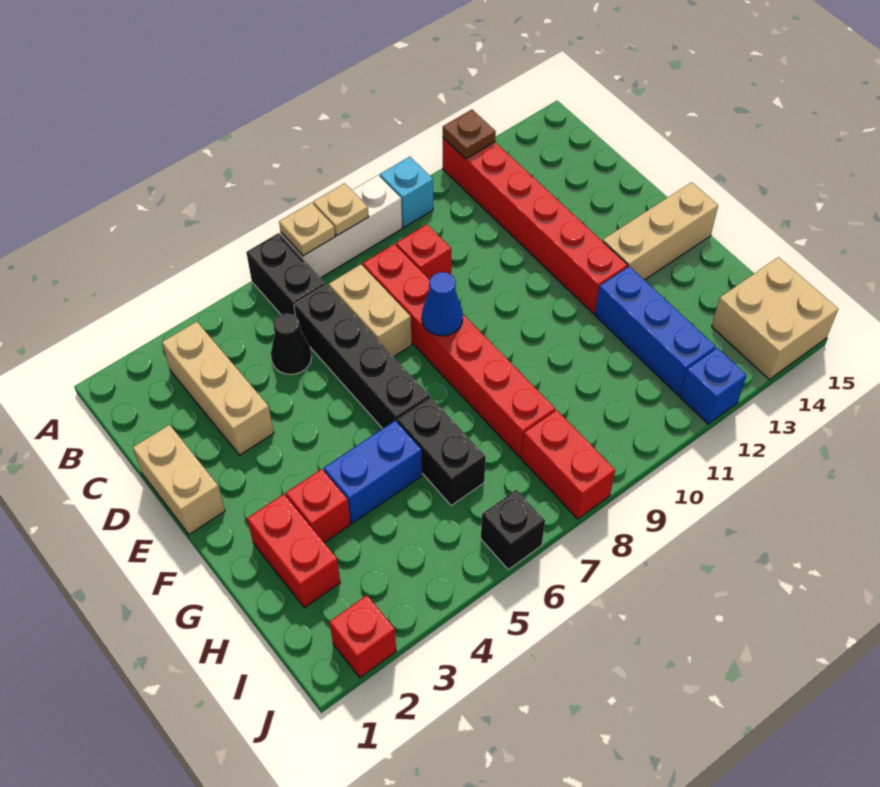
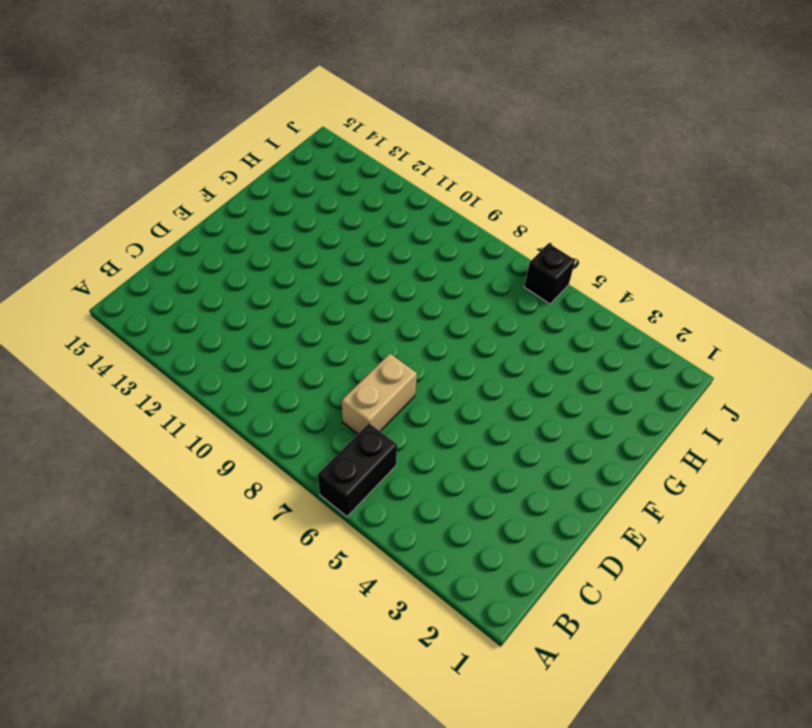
none -> white brick A7:A9 level 1
none -> cyan brick A10 level 1
none -> red brick A12:F12 level 1

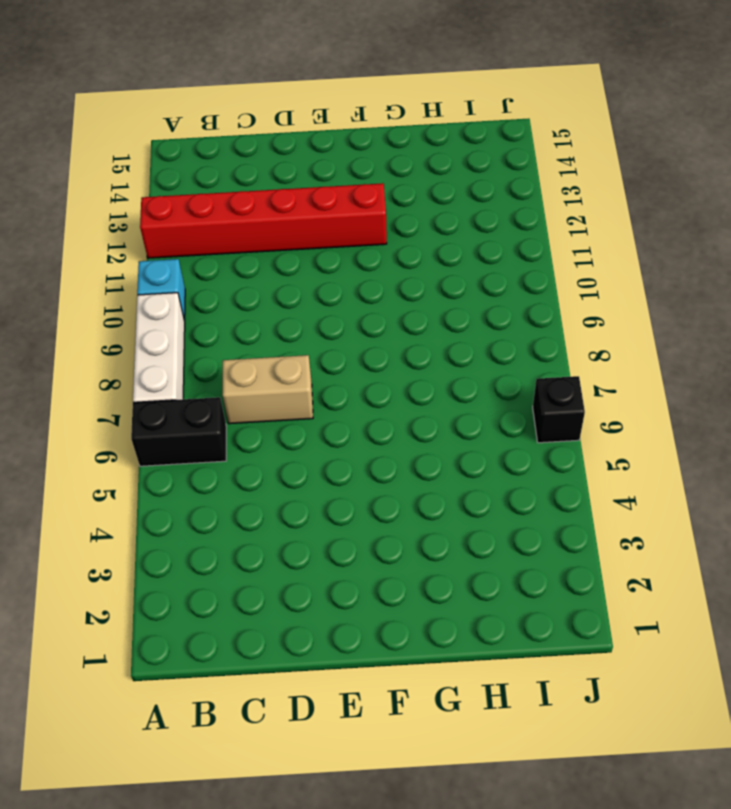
none -> tan brick B3:D3 level 1
none -> black cone C5 level 1
none -> black brick C6:F6 level 1

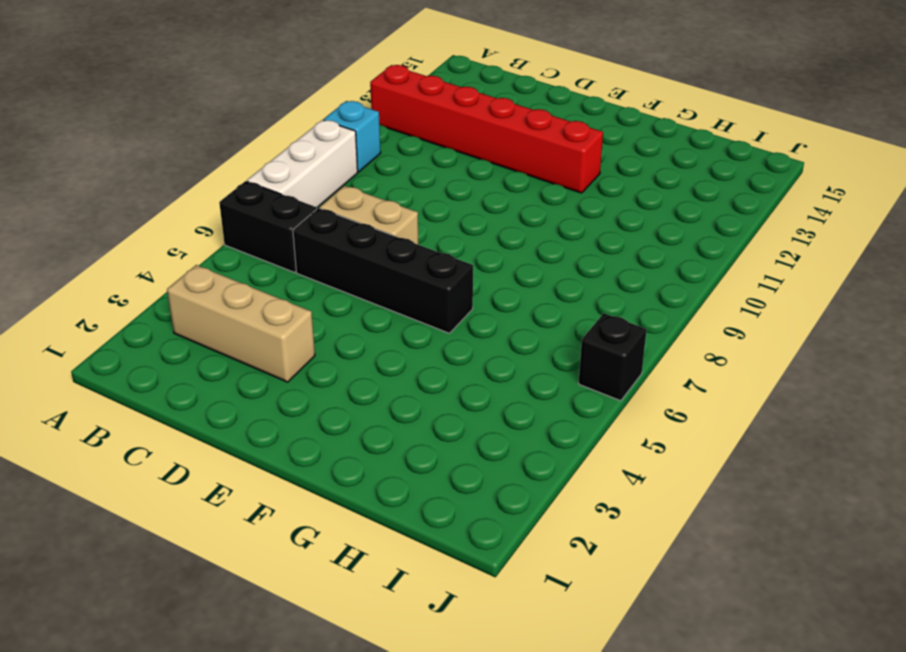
none -> black cone C5 level 1
none -> red brick C8:H8 level 1
none -> red brick C9 level 1

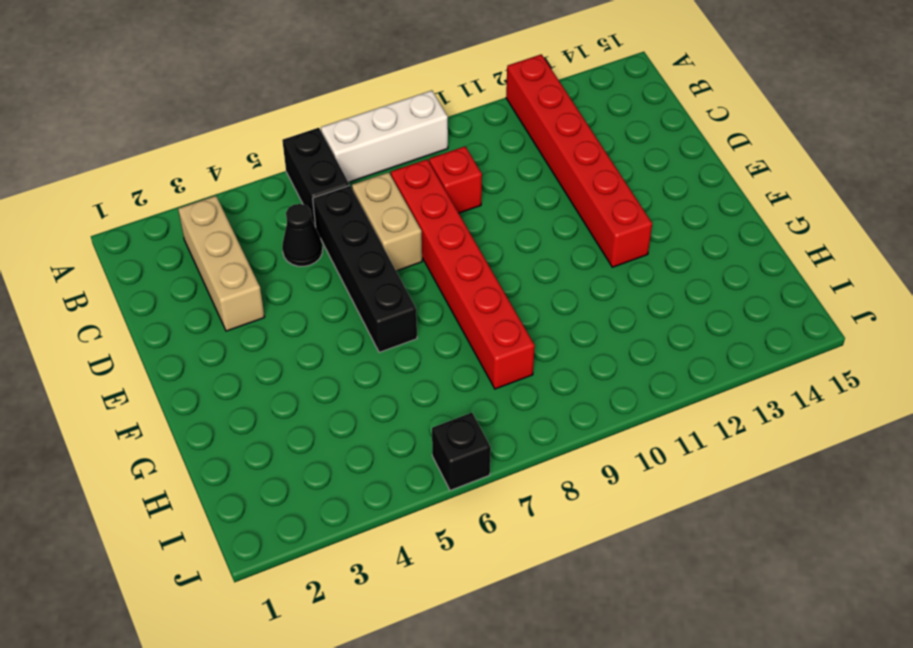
none -> cyan brick A10 level 1
none -> tan brick D1:E1 level 1
none -> tan brick F13:F15 level 1

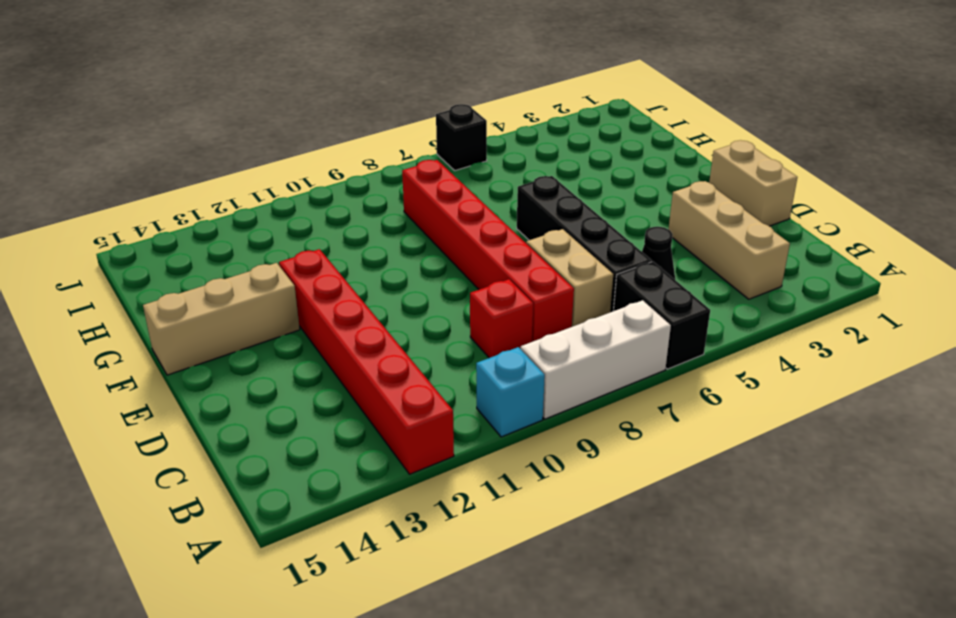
none -> red brick G2:H2 level 1
none -> red brick G3 level 1
none -> blue brick G4:G5 level 1

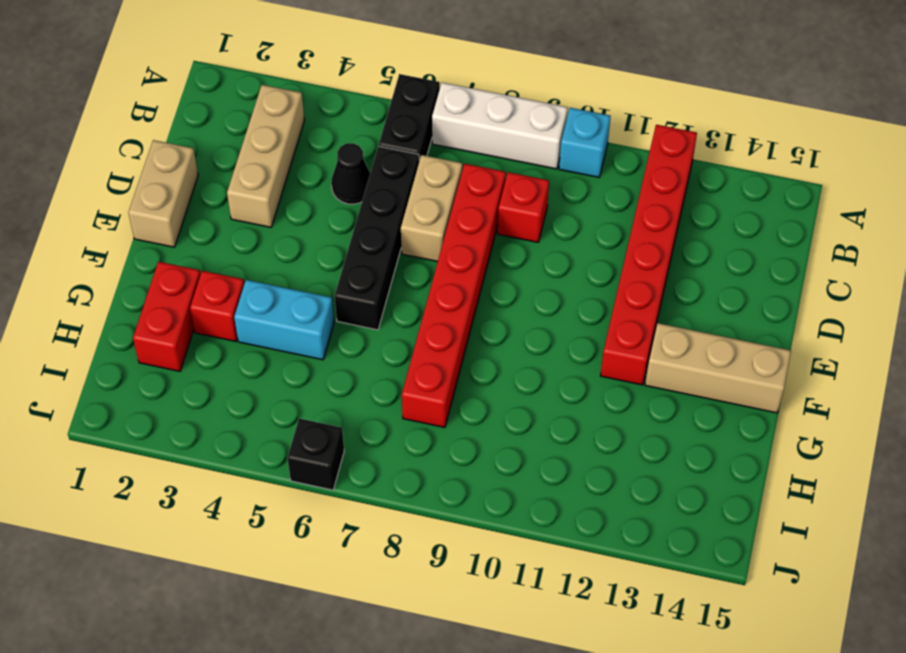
cyan brick G4:G5 level 1 -> blue brick G4:G5 level 1
none -> black brick G6:H6 level 1
none -> blue brick G12:I12 level 1
none -> red brick I8:J8 level 1

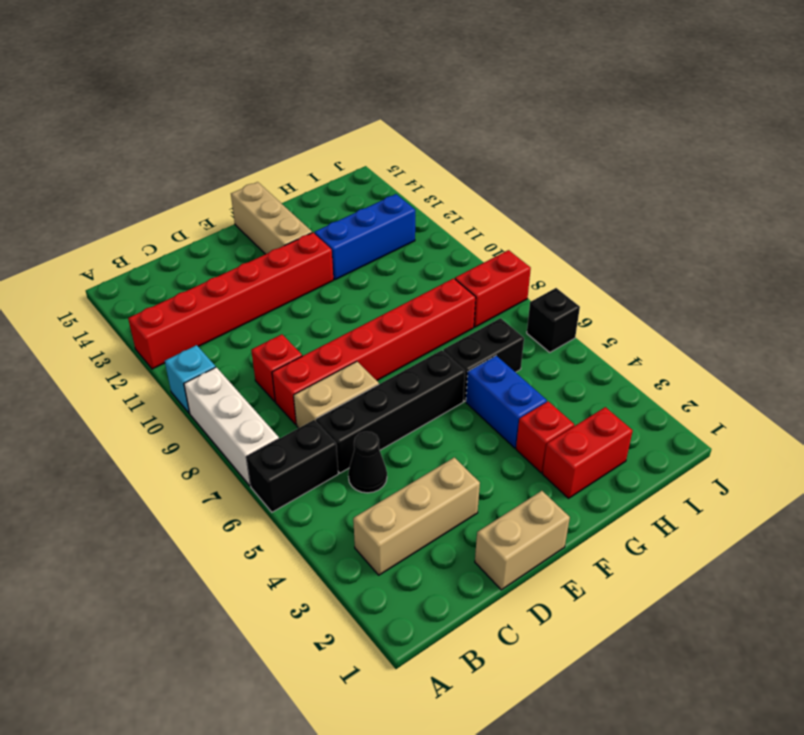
none -> tan brick I14:J15 level 1
none -> red brick J2 level 1
none -> blue brick J12 level 1

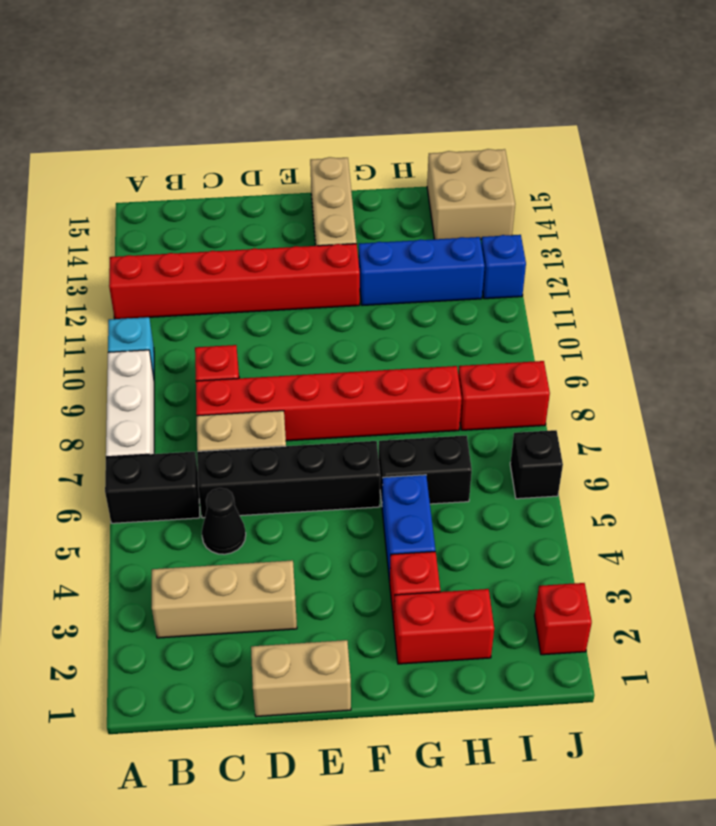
none -> tan plate A7 level 2
none -> tan plate A8 level 2
none -> brown plate A12 level 2

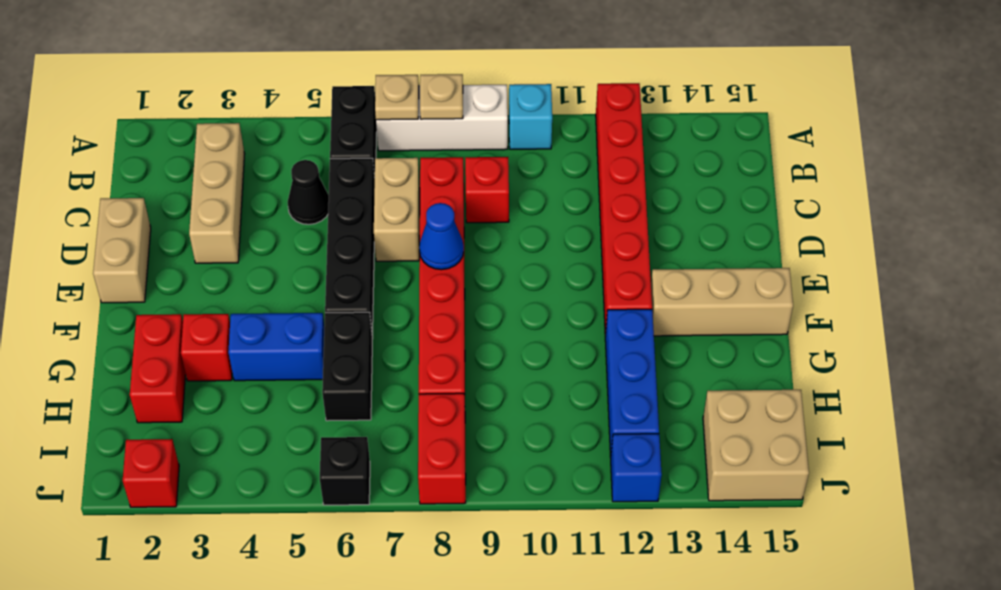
none -> brown plate A12 level 2

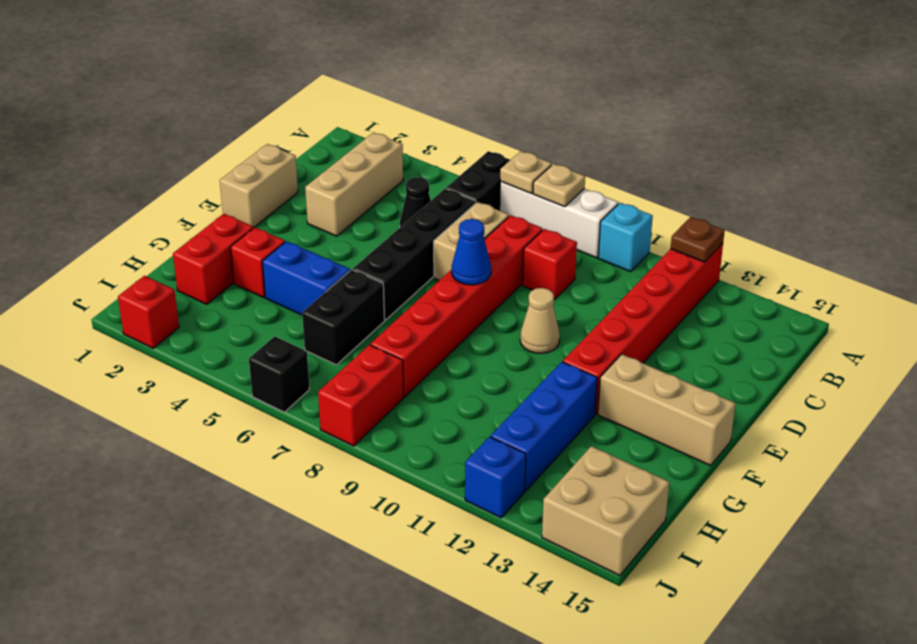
tan cone E10 level 1 -> none

